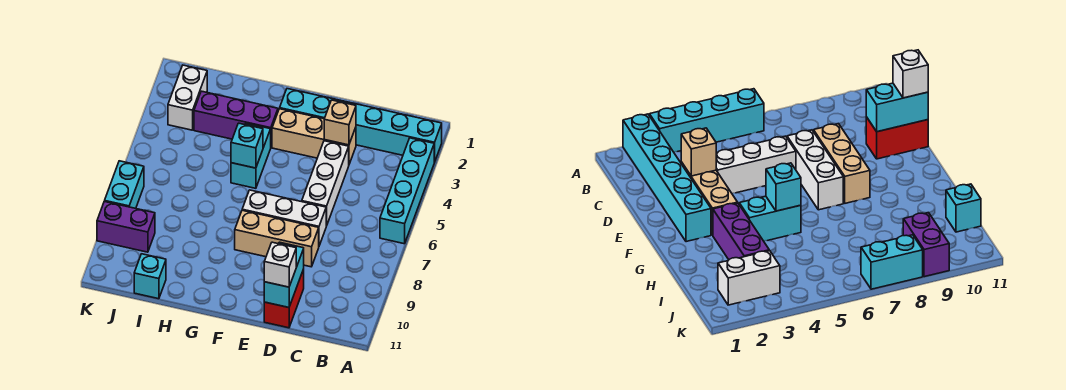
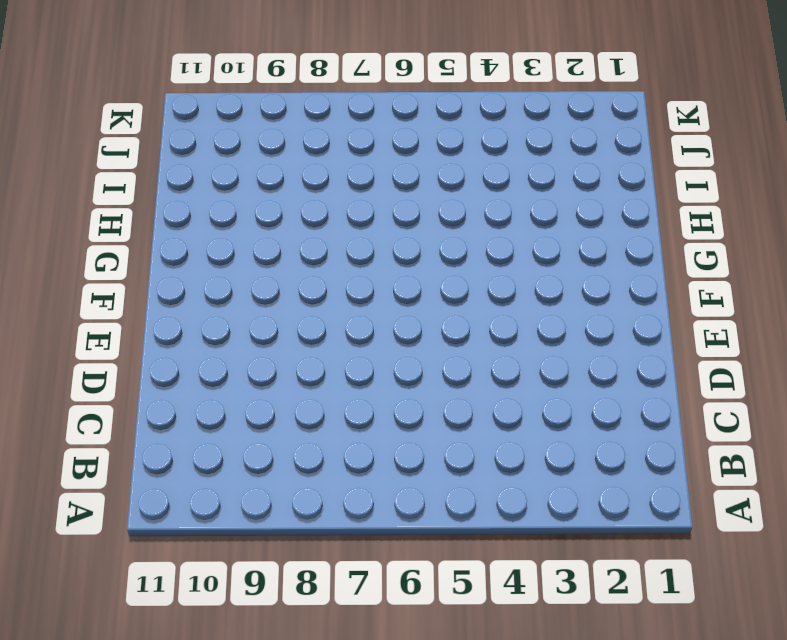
none -> cyan brick A2:F2 level 1
none -> cyan brick A3:A6 level 1
none -> tan brick D3:F3 level 1

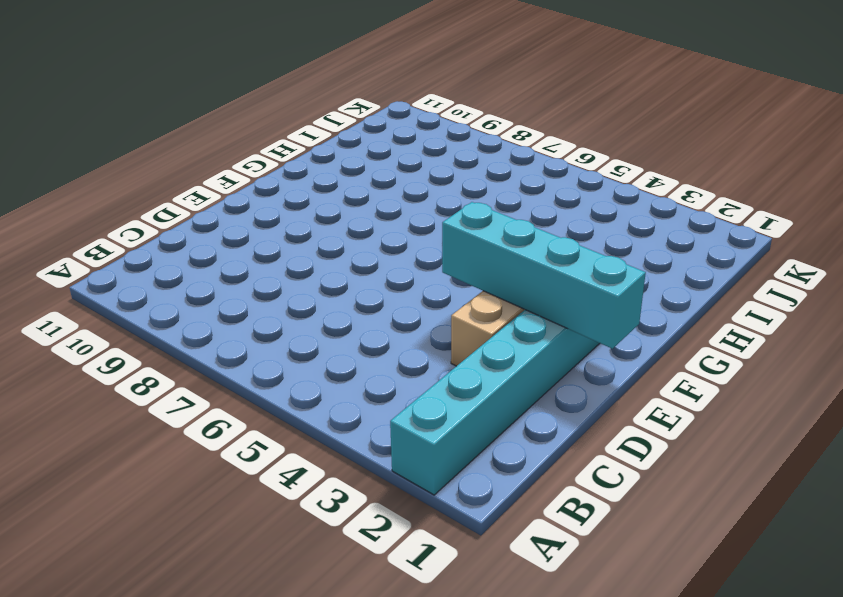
cyan brick E1:E4 level 2 -> cyan brick A3:A6 level 1
none -> white brick D4:D6 level 1
none -> white brick D7:F7 level 1
none -> tan brick D8:F8 level 1

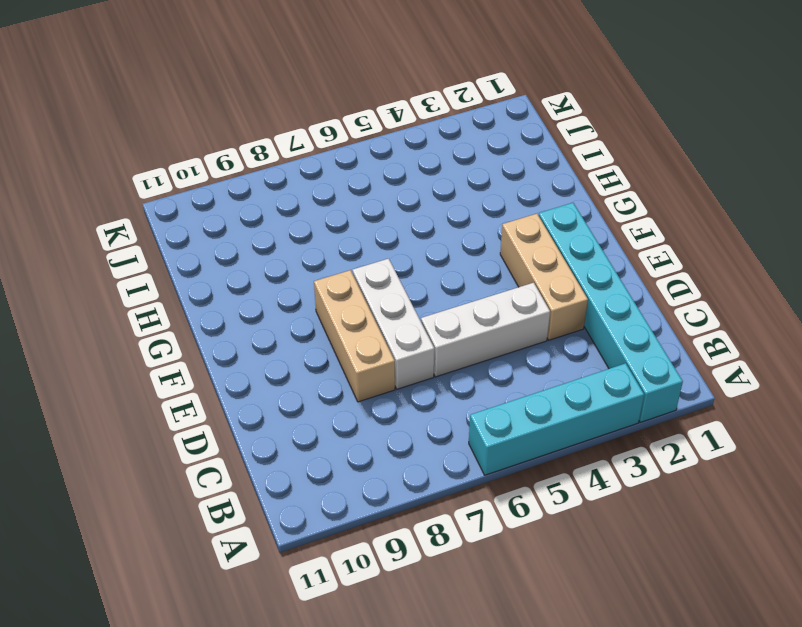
none -> red brick D10:D11 level 1
none -> purple brick G3:I3 level 1
none -> cyan brick G4:G5 level 1

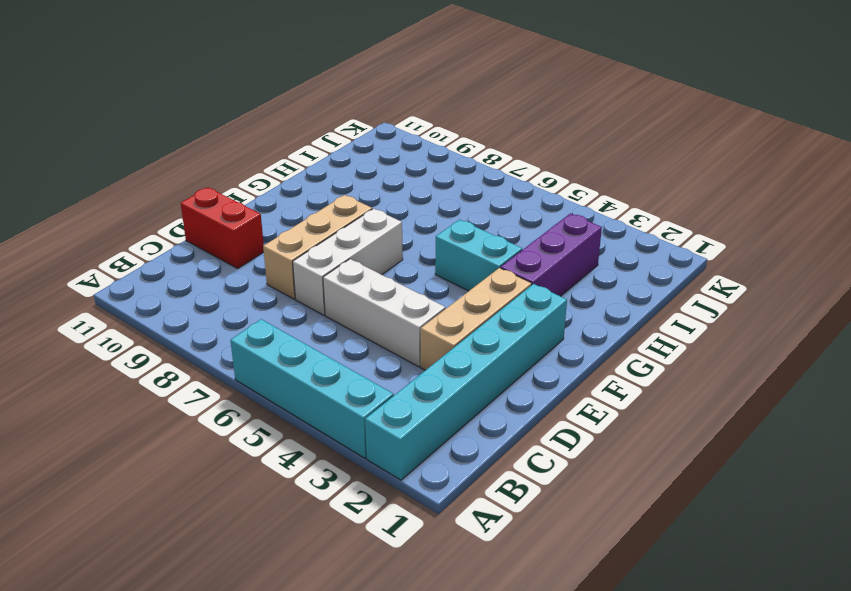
none -> cyan brick I11 level 1
none -> white brick J2:J3 level 1
none -> purple brick J9:K9 level 1

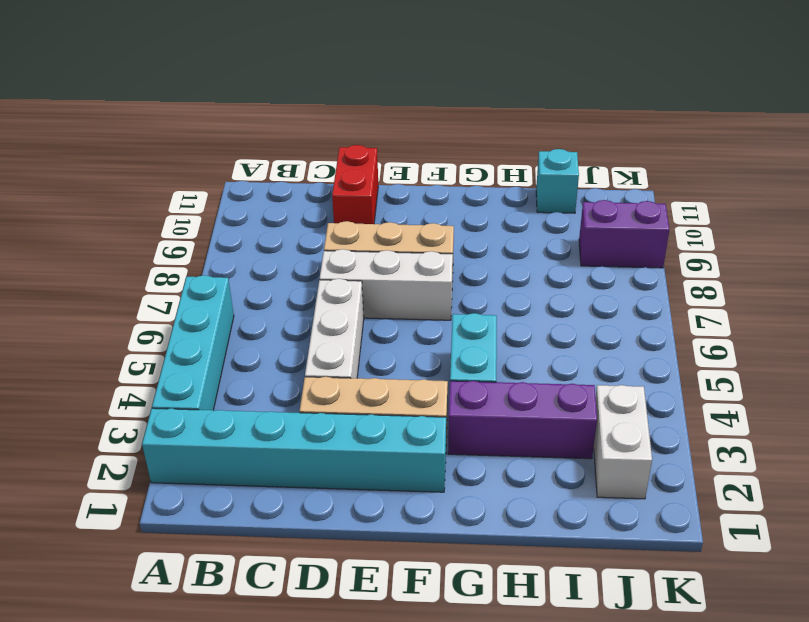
none -> cyan brick K7:K8 level 1
none -> tan brick D3 level 2
none -> cyan brick D10:D11 level 2

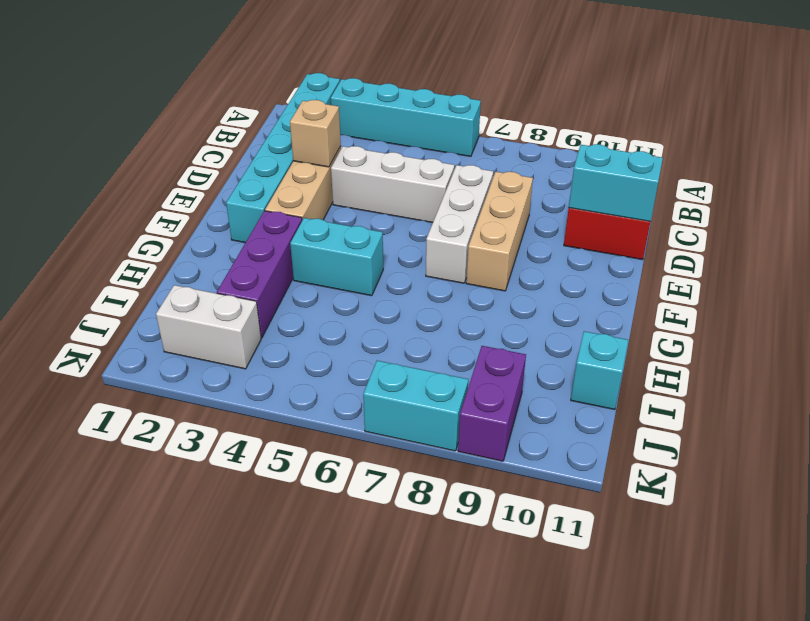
none -> cyan brick G5 level 2
none -> white brick D11 level 3

